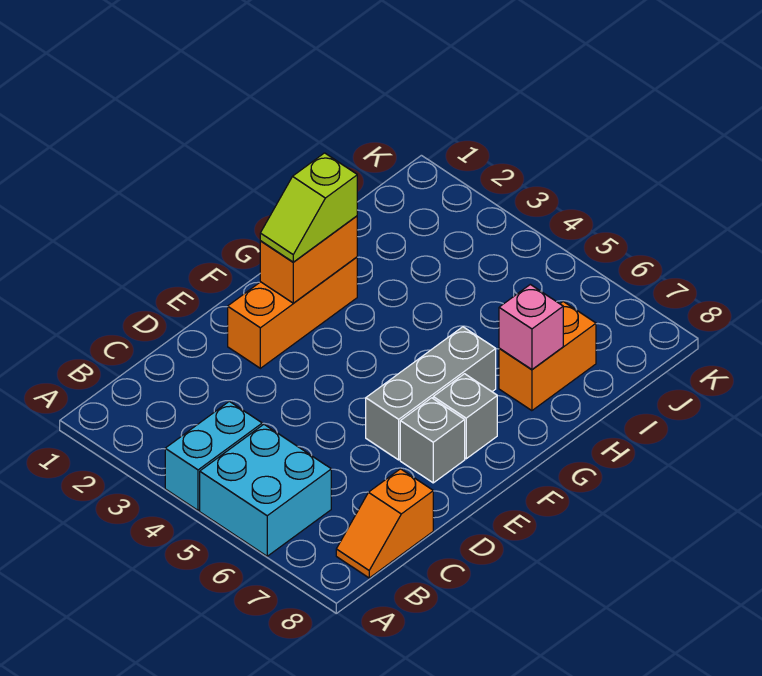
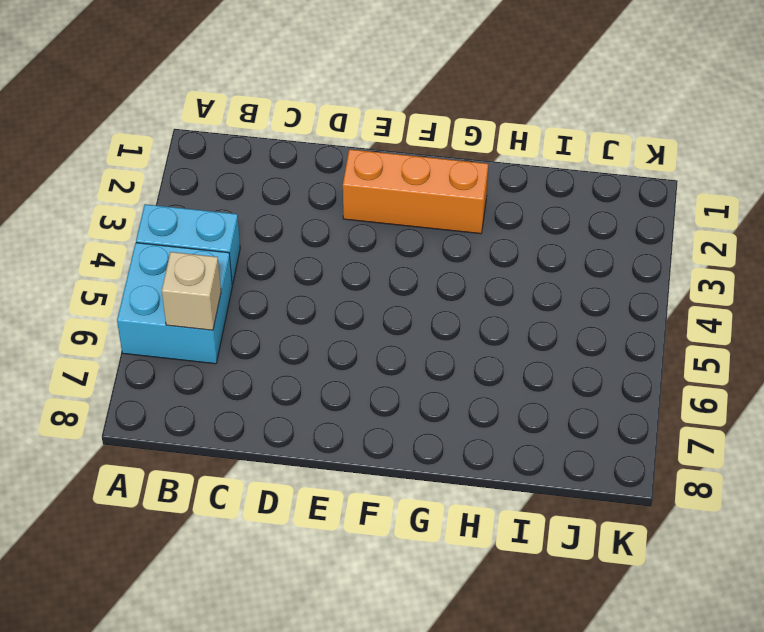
tan brick B6 level 2 -> none
none -> orange slope B8:C8 level 1 top C
none -> grey brick E6:G6 level 1

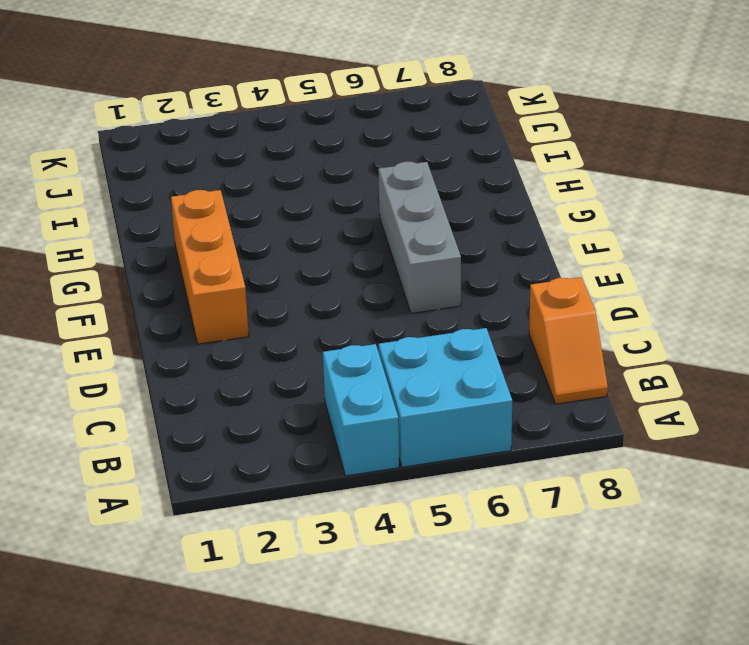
none -> grey brick E7 level 1
none -> grey brick F7 level 1

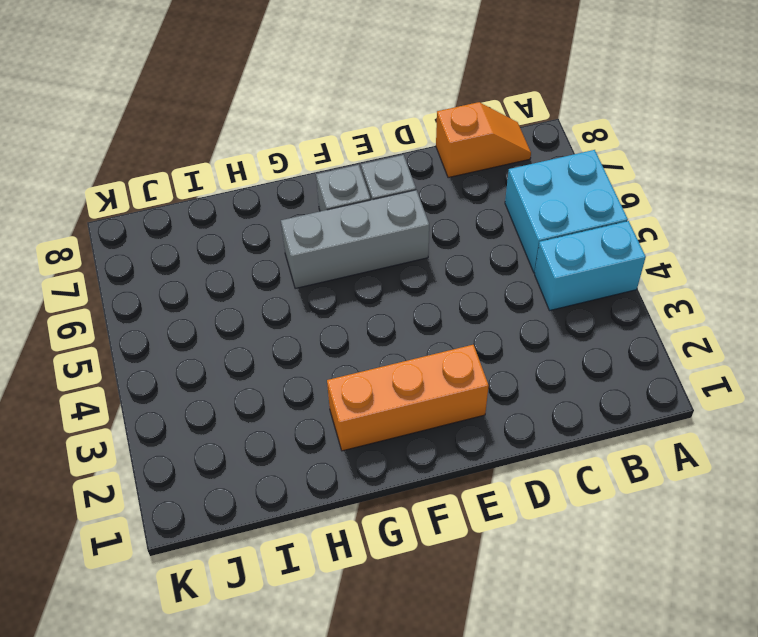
none -> orange brick H7:I7 level 1
none -> orange brick F2:G2 level 2

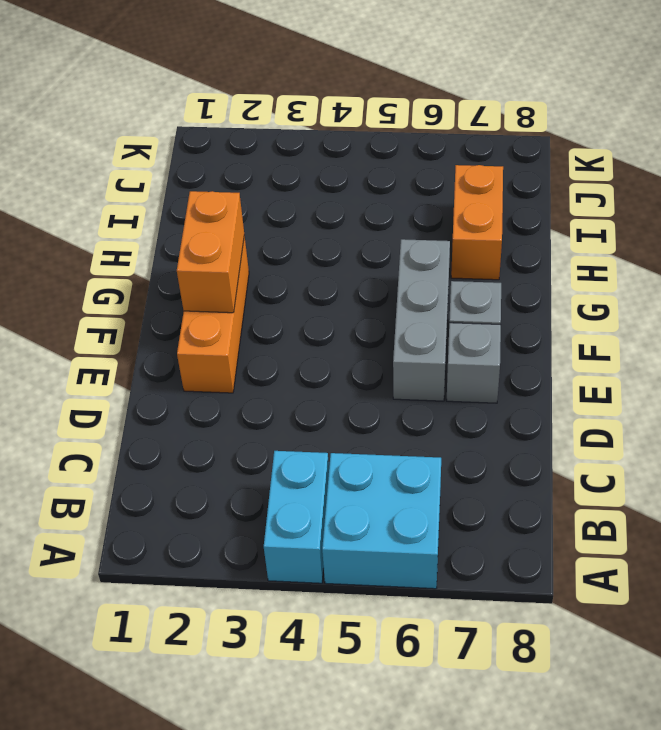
none -> orange slope B8:C8 level 1 top C
none -> pink brick H7 level 2

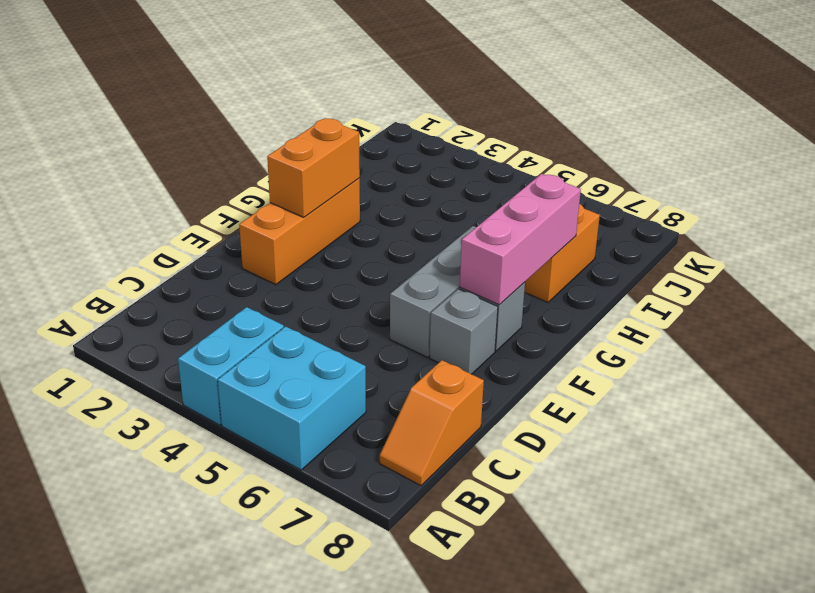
pink brick F7:H7 level 2 -> pink brick H7 level 2
none -> lime slope F2:G2 level 3 top G

